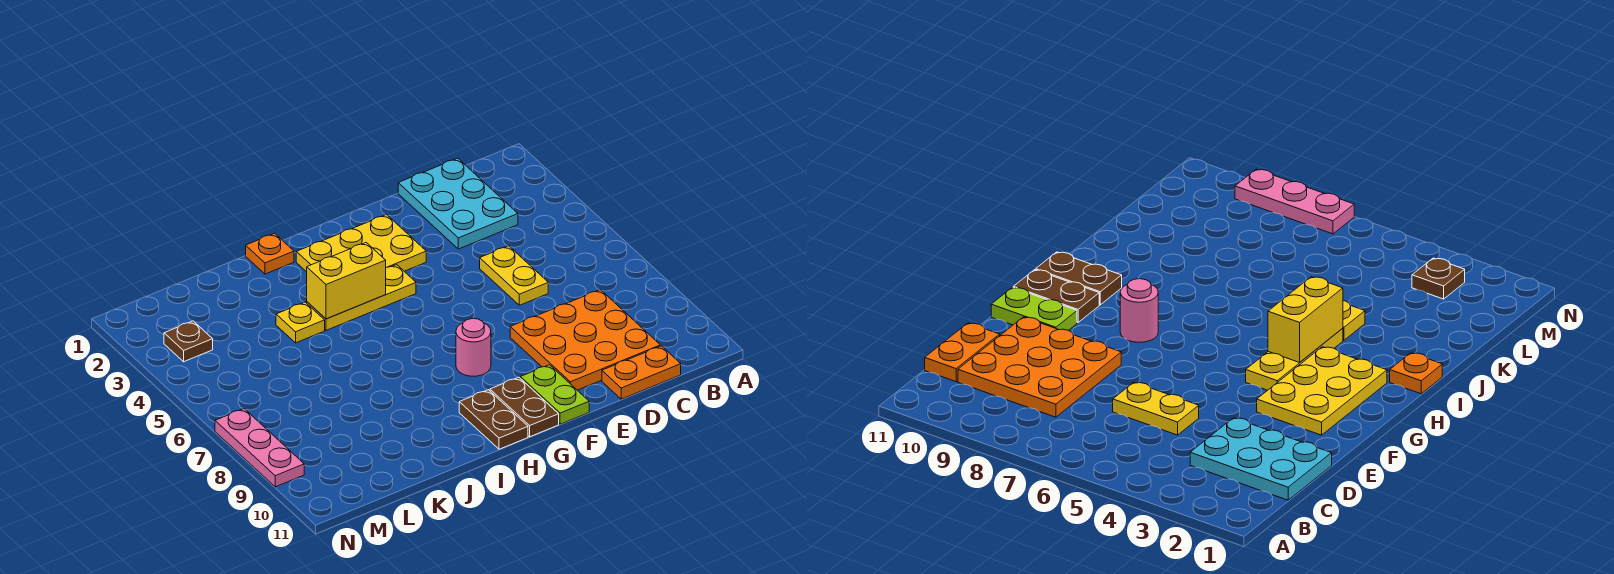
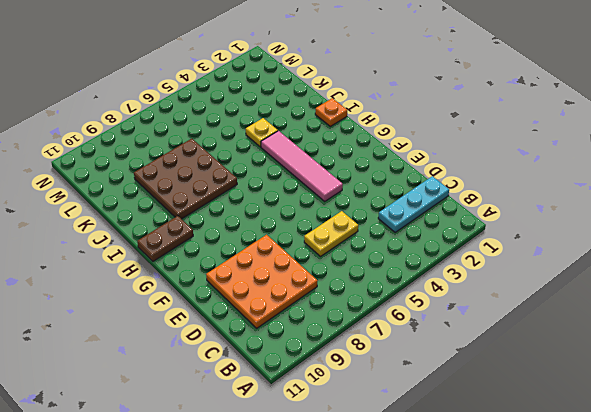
cyan plate C1:C3 level 1 -> cyan plate C1:D3 level 1
pink tile F4:I4 level 1 -> yellow plate G4:I4 level 1
brown plate I7:K9 level 1 -> none
none -> orange plate C11:D11 level 1
none -> yellow plate F2:H3 level 1
none -> lime plate F10:F11 level 1

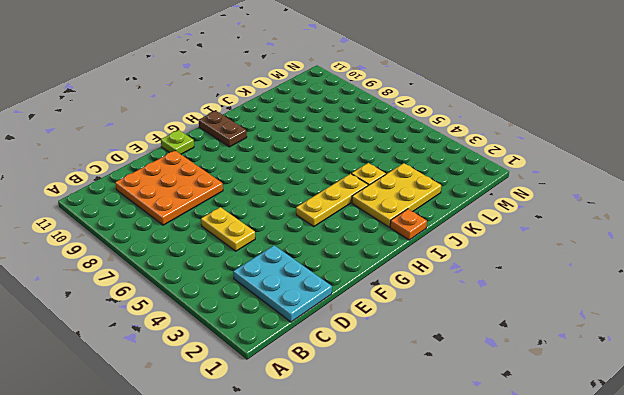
lime plate F11 level 1 -> lime plate F10:F11 level 1
yellow plate I2:K3 level 1 -> yellow plate F2:H3 level 1
none -> orange plate C11:D11 level 1
none -> pink round brick G8 level 1
none -> brown plate G10:G11 level 1

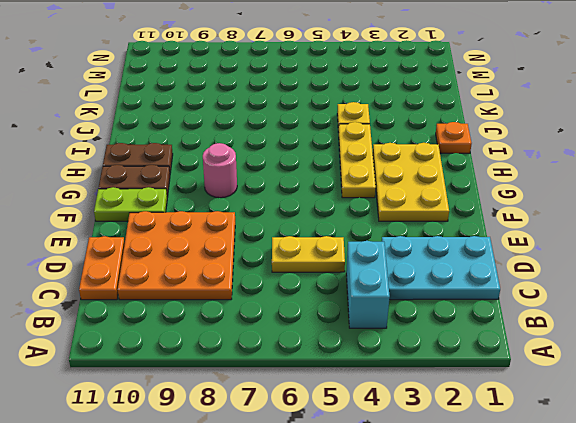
cyan brick B4:C4 level 1 -> none
none -> brown plate M3 level 1
none -> pink plate N7:N9 level 1
none -> yellow brick H4:I4 level 2

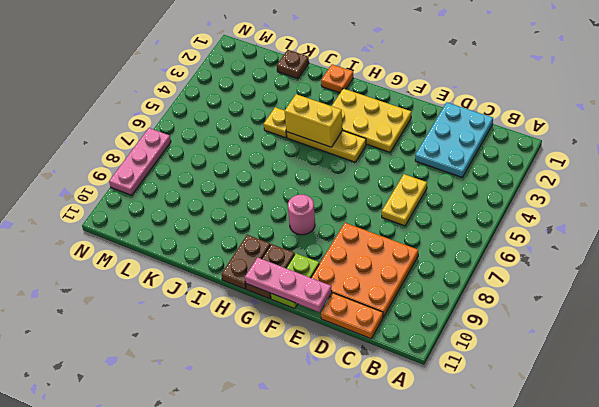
pink plate E11:G11 level 2 -> none
brown plate K1 level 1 -> brown plate M3 level 1

